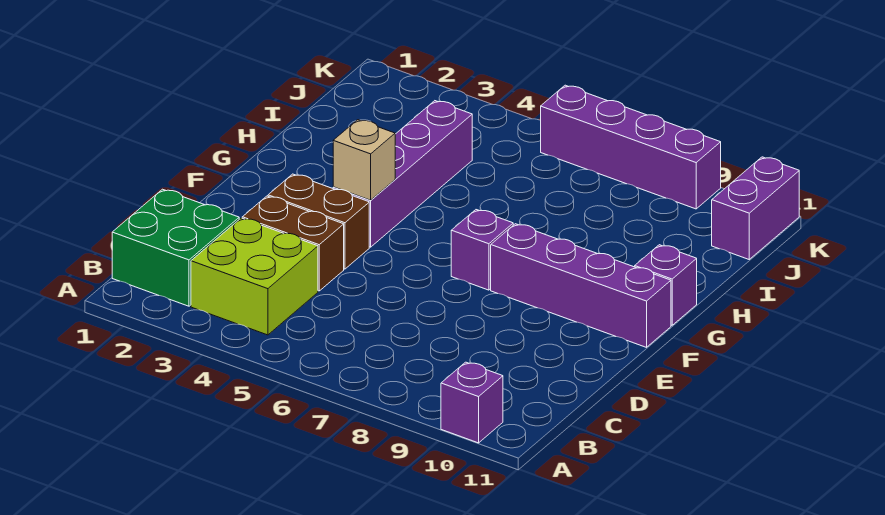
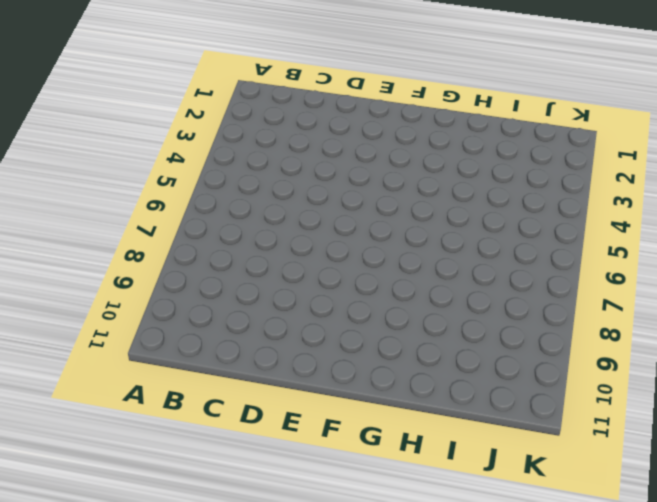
none -> purple brick A10 level 1
none -> green brick B1:C2 level 1
none -> lime brick B3:C4 level 1

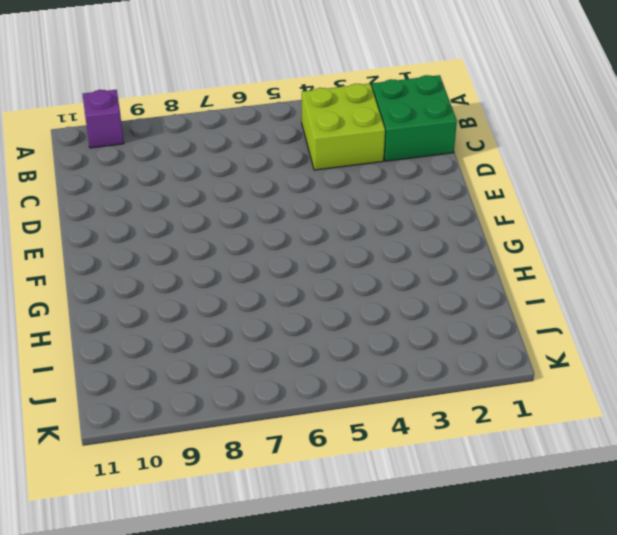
none -> brown brick D3:D4 level 1
none -> brown brick E3:E4 level 1
none -> purple brick F4:I4 level 1

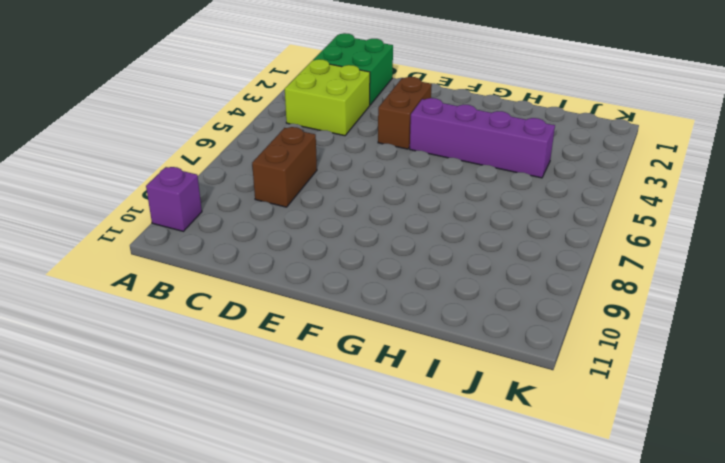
brown brick C7:C8 level 1 -> brown brick D3:D4 level 1
none -> purple brick F7 level 1
none -> purple brick F8:F11 level 1
none -> purple brick G11 level 1

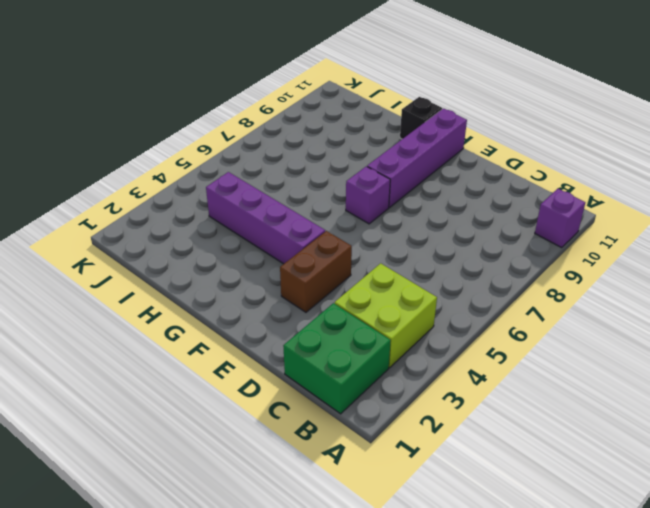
black brick G11 level 1 -> purple brick G11 level 1
none -> brown brick D3:D4 level 1
none -> purple brick J11:K11 level 1
none -> purple brick K6:K9 level 1

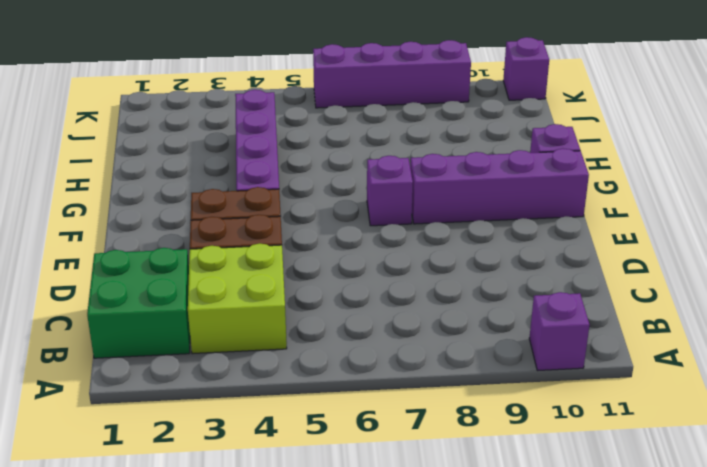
purple brick K11 level 1 -> purple brick J11:K11 level 1
none -> tan brick F4 level 2

